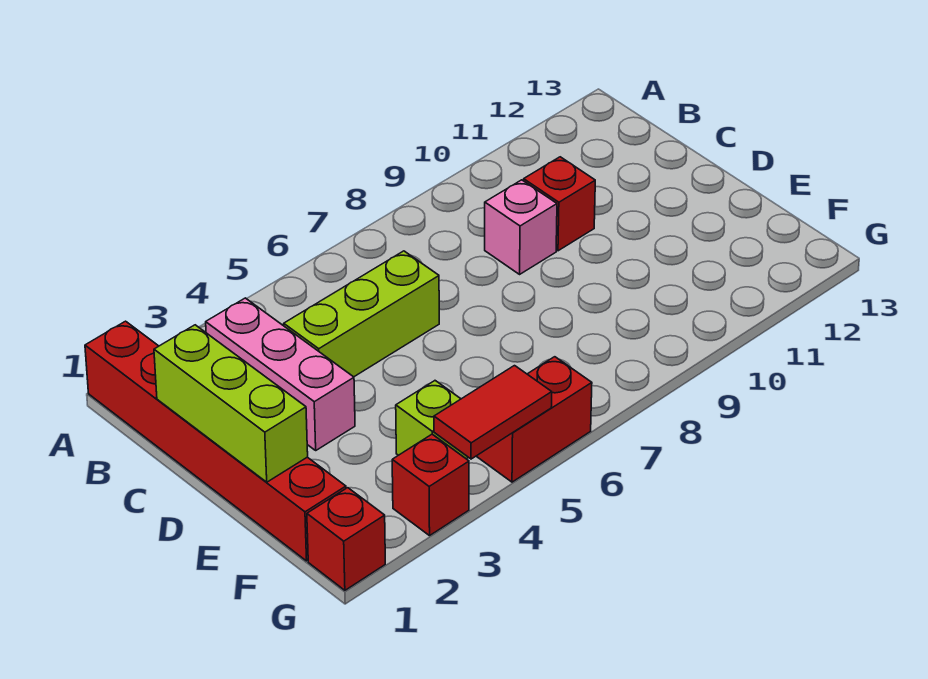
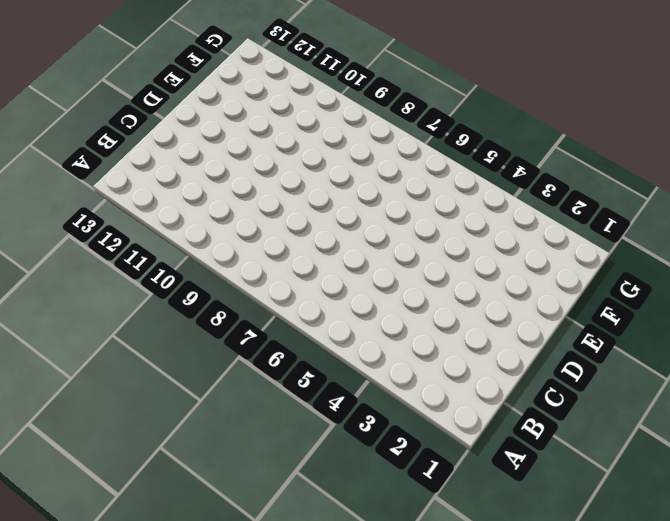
none -> red brick A1:F1 level 1
none -> pink brick B3:D3 level 1

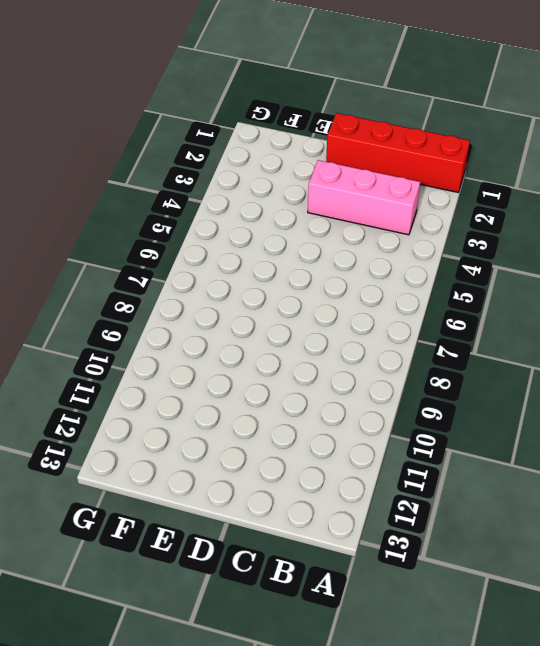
red brick A1:D1 level 1 -> red brick A1:F1 level 1
none -> lime brick C4:C6 level 1
none -> pink brick C9 level 1

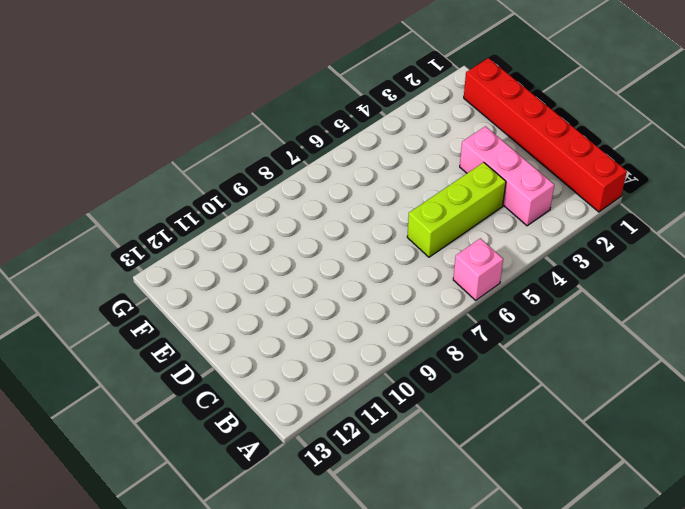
pink brick A6 level 1 -> pink brick C9 level 1
none -> red brick C10 level 1
none -> lime brick F4 level 1

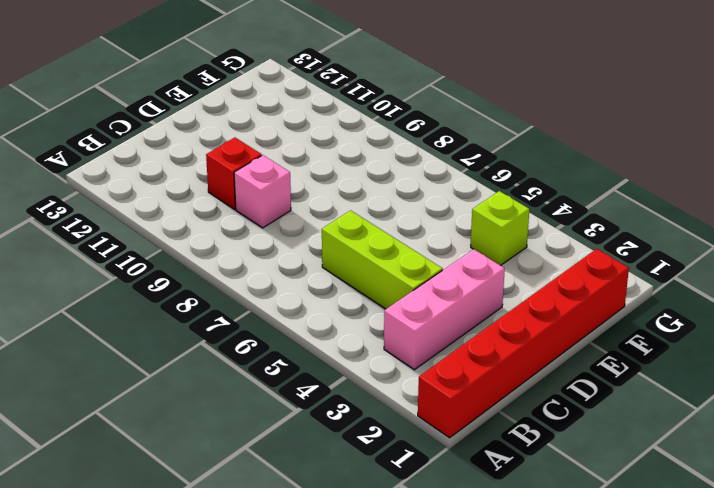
none -> red brick G1 level 1
none -> red brick G3 level 1

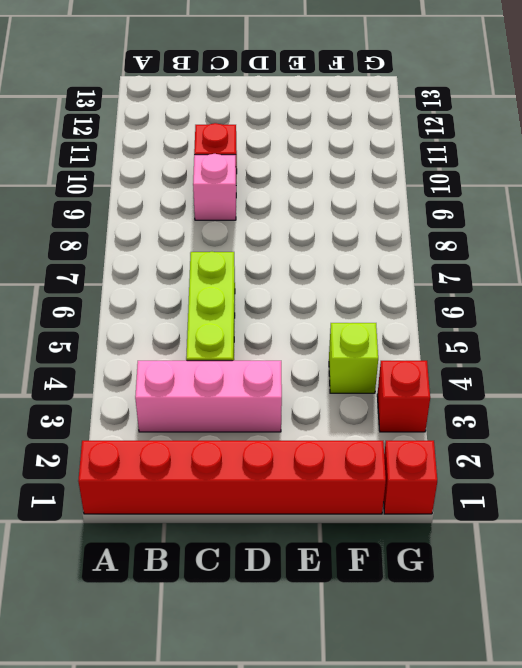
none -> red brick G5:G6 level 1
none -> lime brick C1:E1 level 2

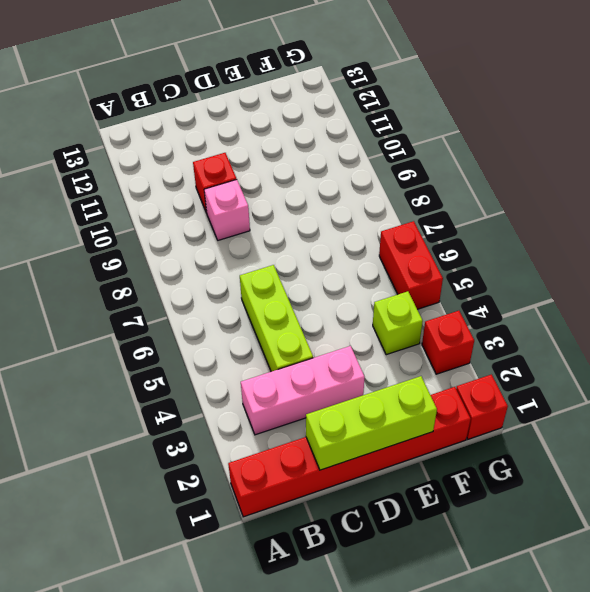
none -> red tile G4:G5 level 2

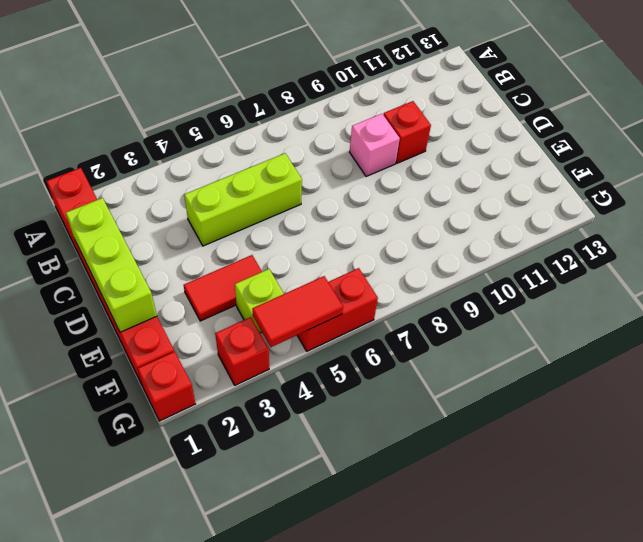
red tile E3:E4 level 1 -> none
none -> pink brick B3:D3 level 1

